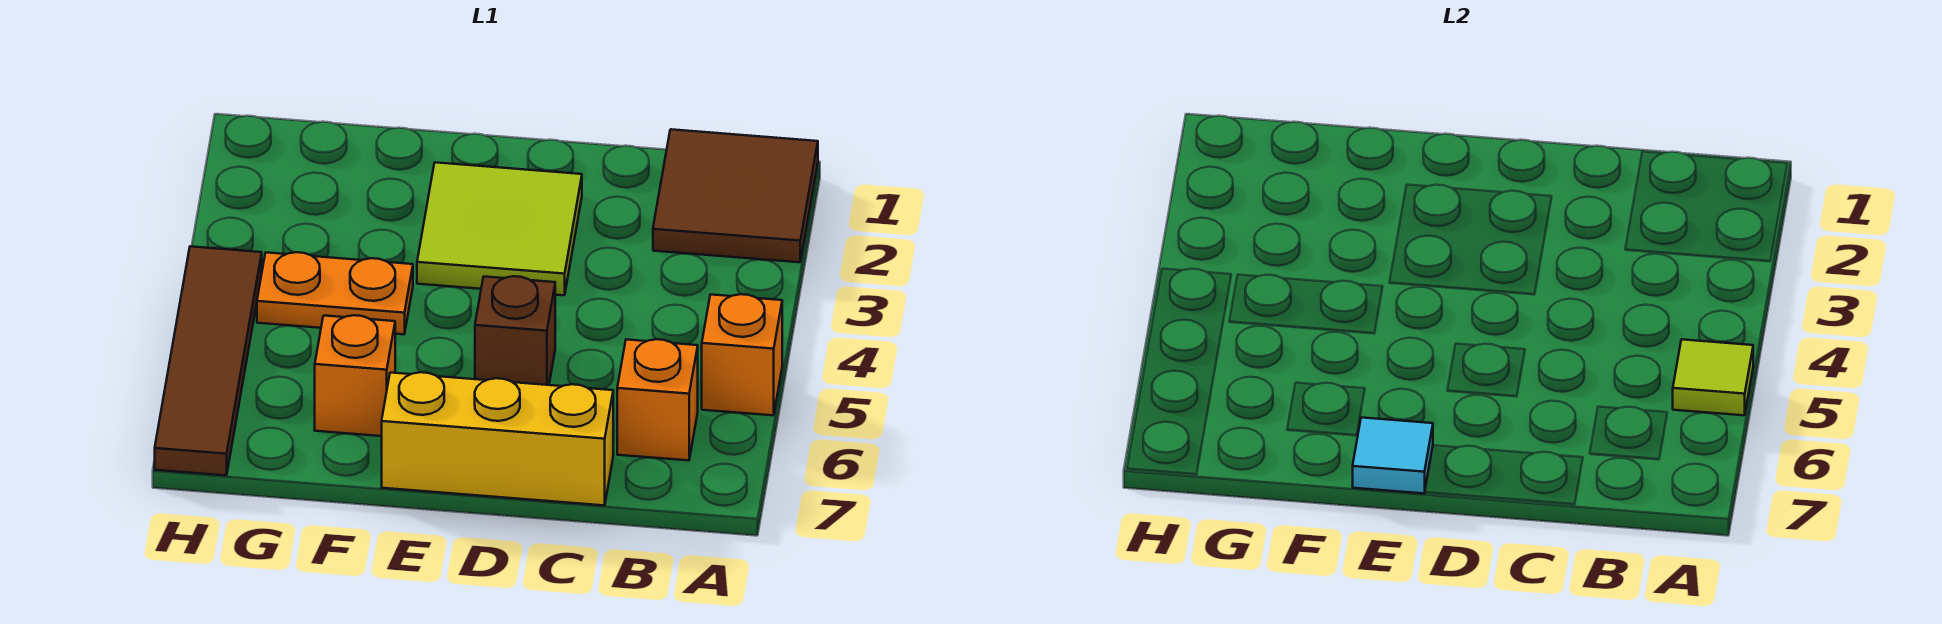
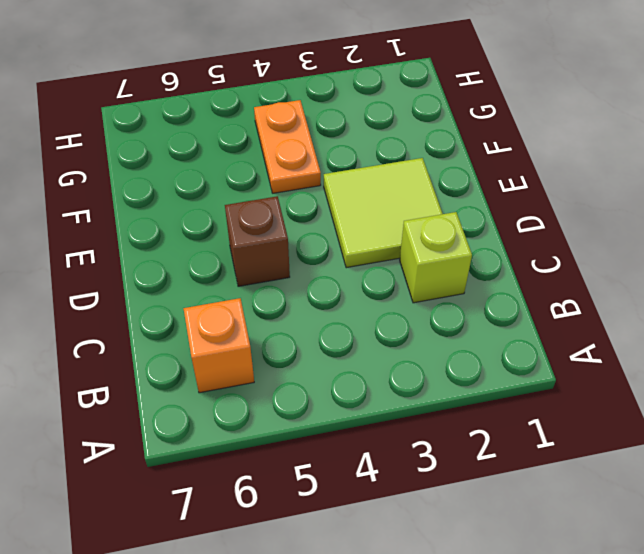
lime brick C2 level 1 -> none
none -> brown tile A1:B2 level 1
none -> orange brick A5 level 1

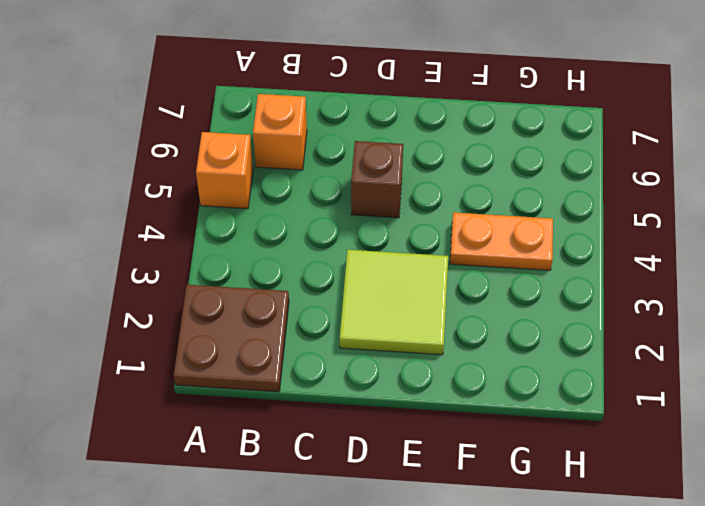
brown plate A1:B2 level 1 -> brown tile A1:B2 level 1
none -> yellow brick C7:E7 level 1
none -> orange brick F6 level 1

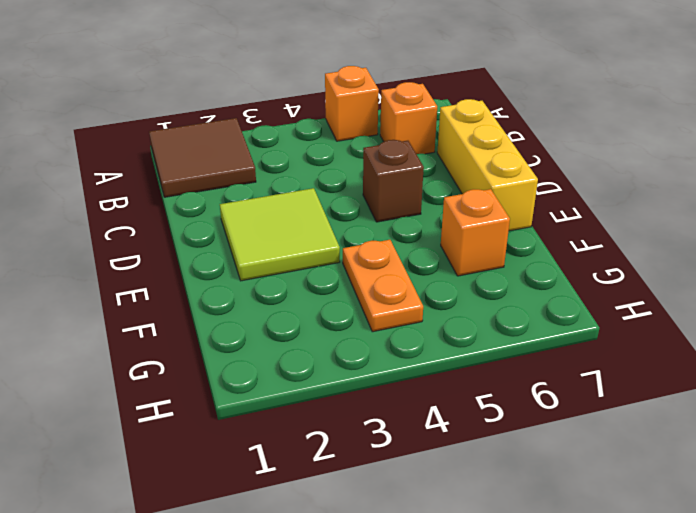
none -> brown tile H4:H7 level 1
none -> lime tile A5 level 2

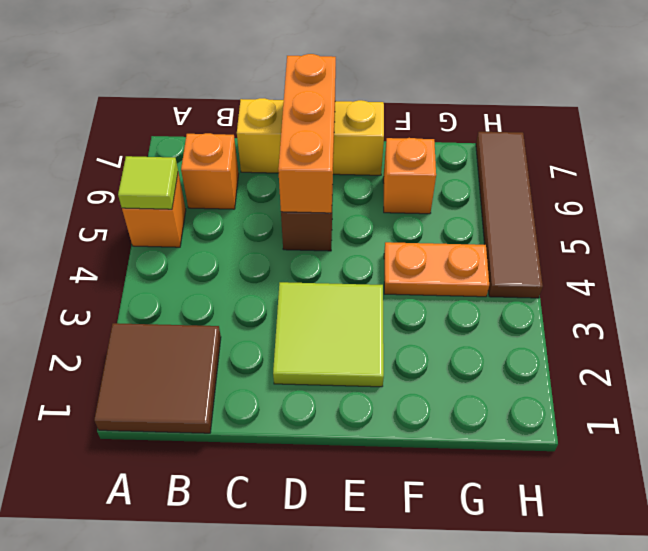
orange brick D5:D7 level 2 -> none
none -> cyan tile E7 level 2

